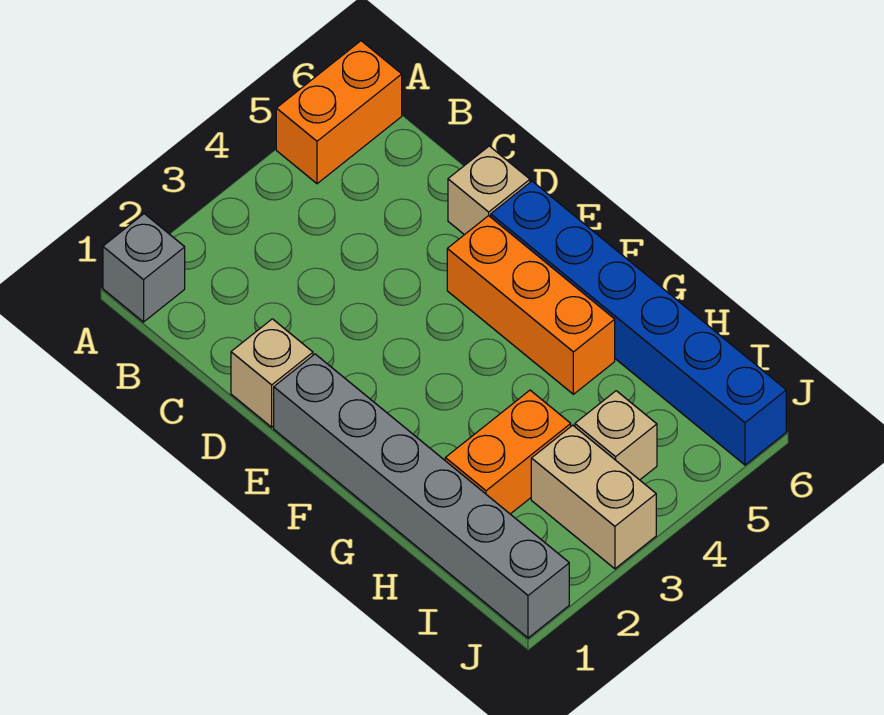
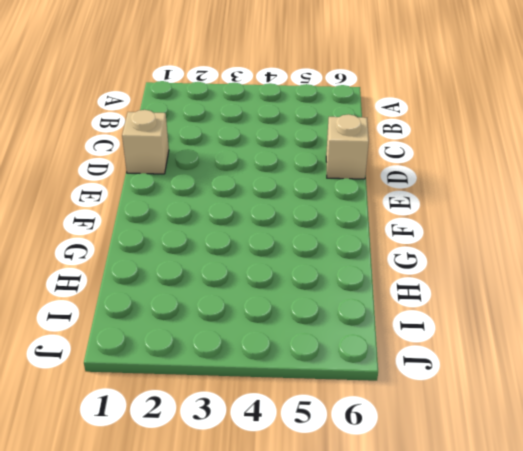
none -> grey brick A1 level 1
none -> orange brick A5:A6 level 1

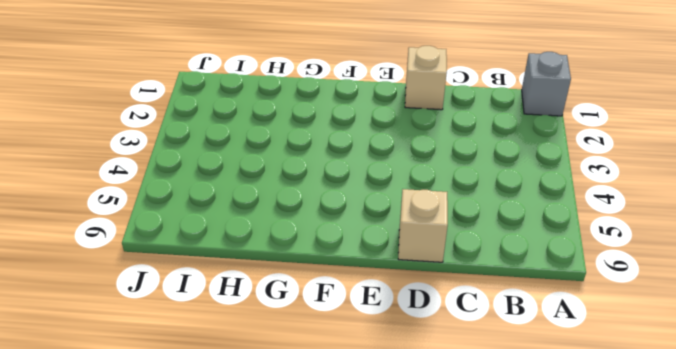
none -> orange brick A5:A6 level 1
none -> grey brick E1:J1 level 1

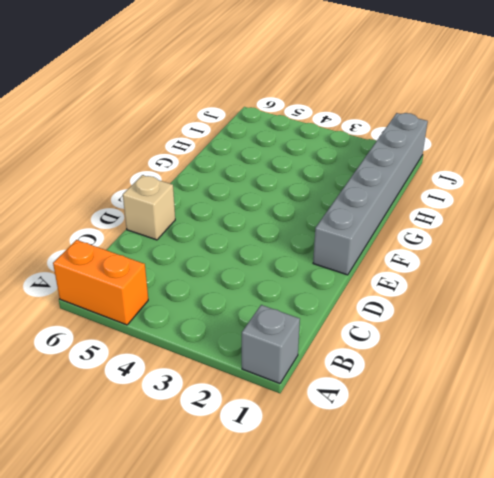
none -> tan brick D1 level 1
none -> orange brick E5:G5 level 1

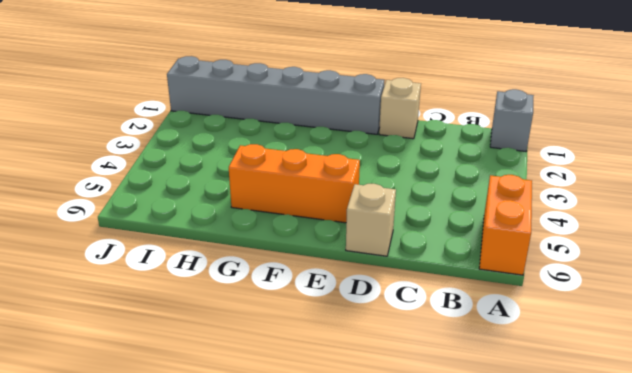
none -> blue brick E6:J6 level 1
none -> orange brick H2:H3 level 1

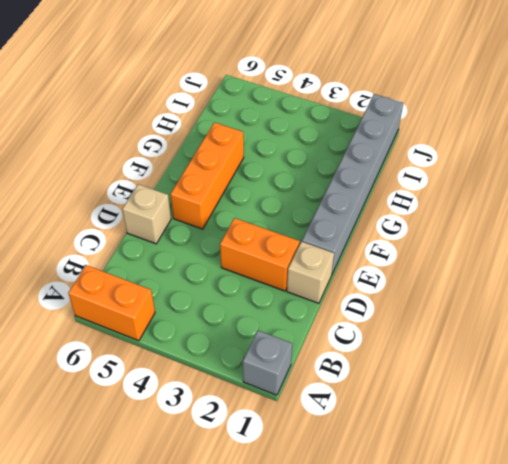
orange brick D2:D3 level 1 -> orange brick H2:H3 level 1
none -> blue brick E6:J6 level 1
none -> tan brick I3:J3 level 1

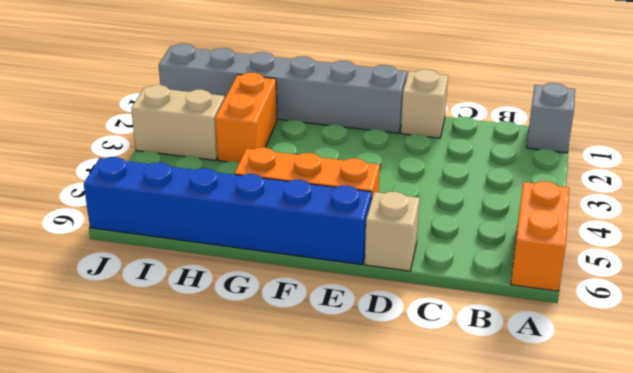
none -> tan brick I4 level 1

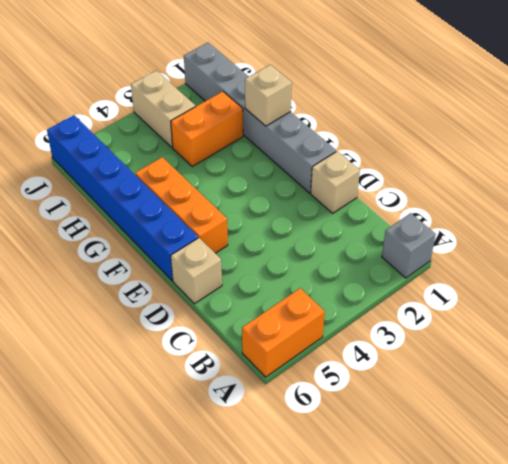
tan brick G1 level 2 -> tan brick I4 level 1

